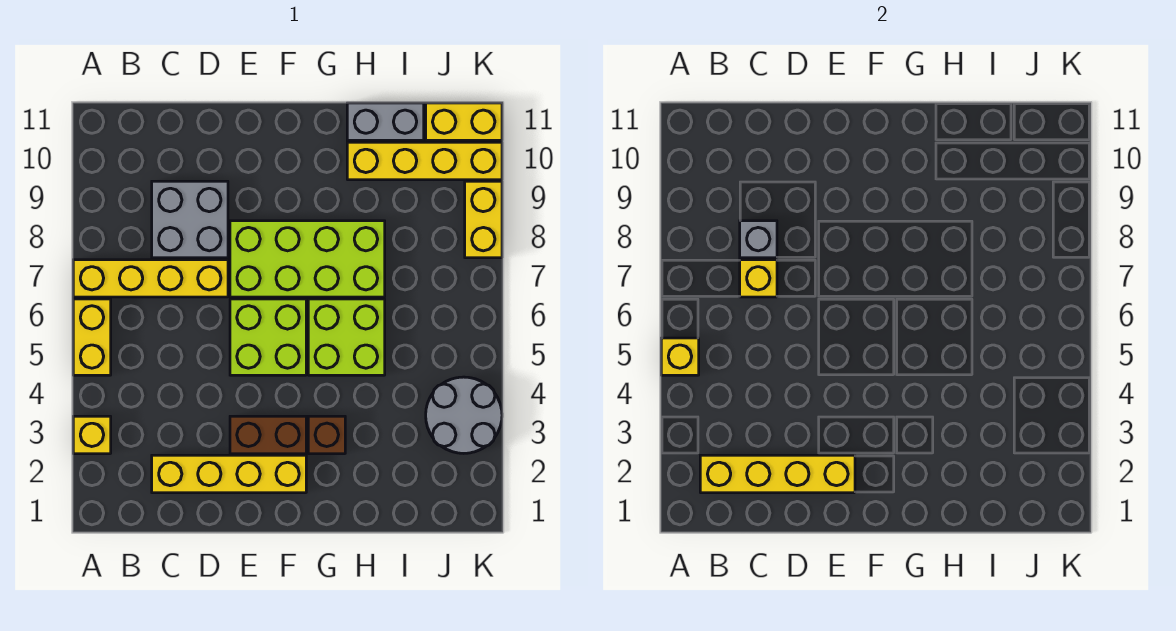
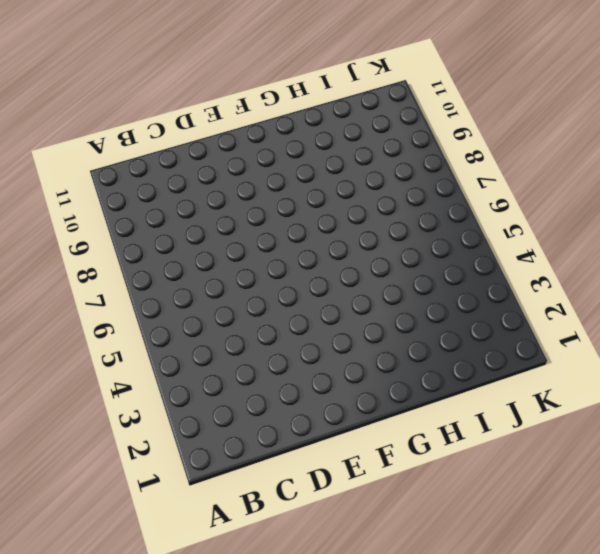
none -> yellow brick A3 level 1
none -> yellow brick A5:A6 level 1
none -> yellow brick A7:D7 level 1

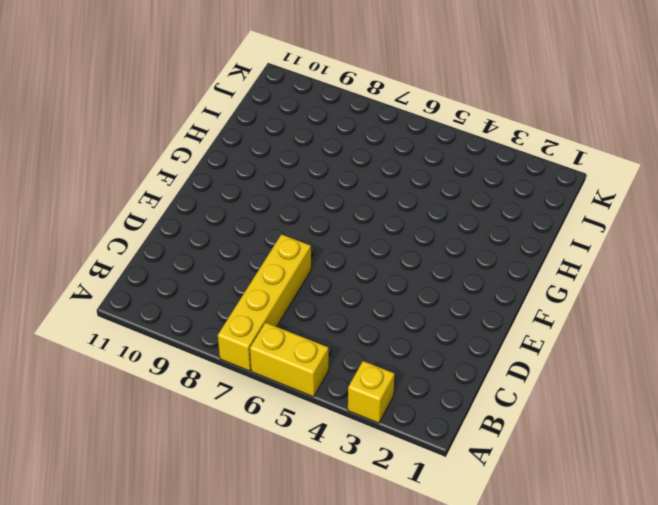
none -> yellow brick C2:F2 level 1
none -> grey brick C8:D9 level 1
none -> brown brick E3:F3 level 1

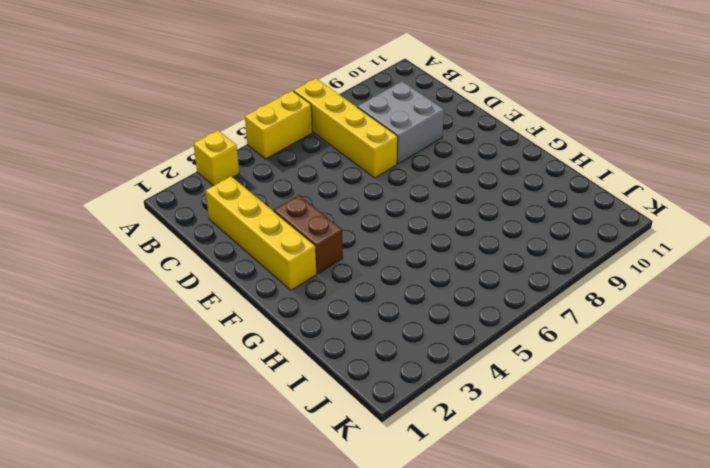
none -> lime brick E5:F6 level 1
none -> lime brick E7:H8 level 1
none -> brown brick G3 level 1

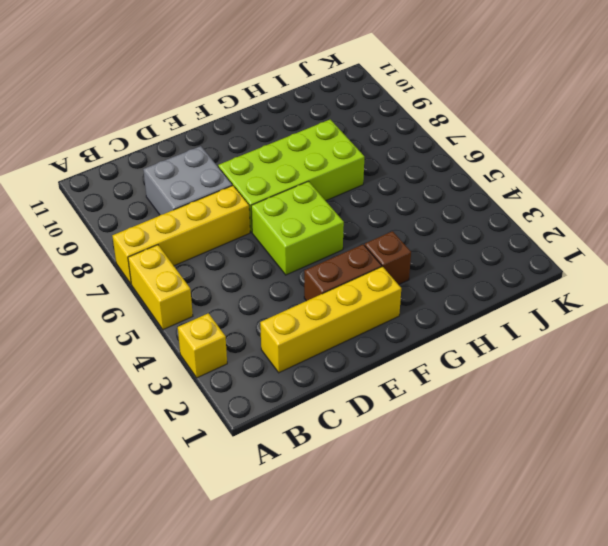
none -> lime brick G5:H6 level 1
none -> yellow brick H10:K10 level 1
none -> grey brick H11:I11 level 1

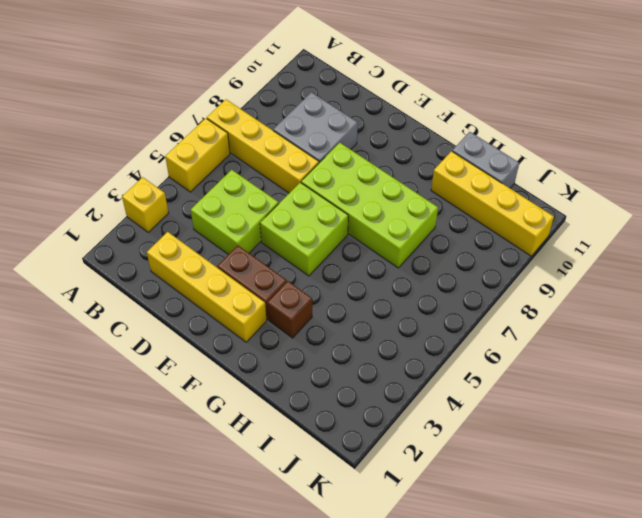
lime brick C4:D5 level 1 -> lime brick G5:H6 level 1
none -> grey round brick J3:K4 level 1
none -> yellow brick J11:K11 level 1
none -> yellow brick K8:K9 level 1

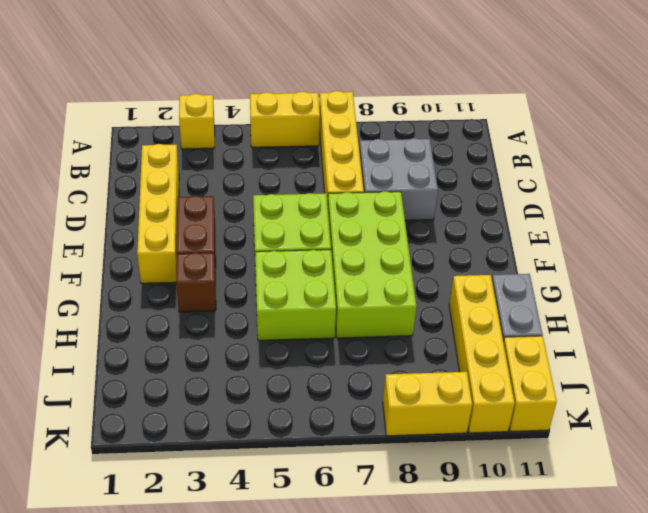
none -> grey round brick J3:K4 level 1
none -> yellow brick A5 level 2
none -> yellow brick B2:E2 level 2

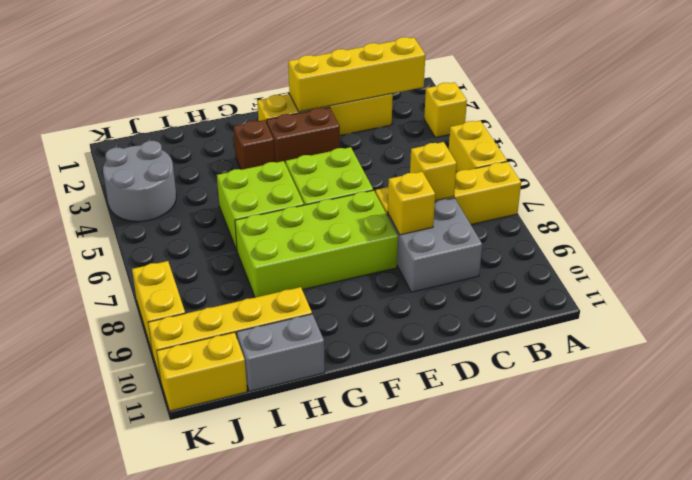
yellow brick D8 level 2 -> yellow brick A5 level 2
none -> grey brick C8 level 2

